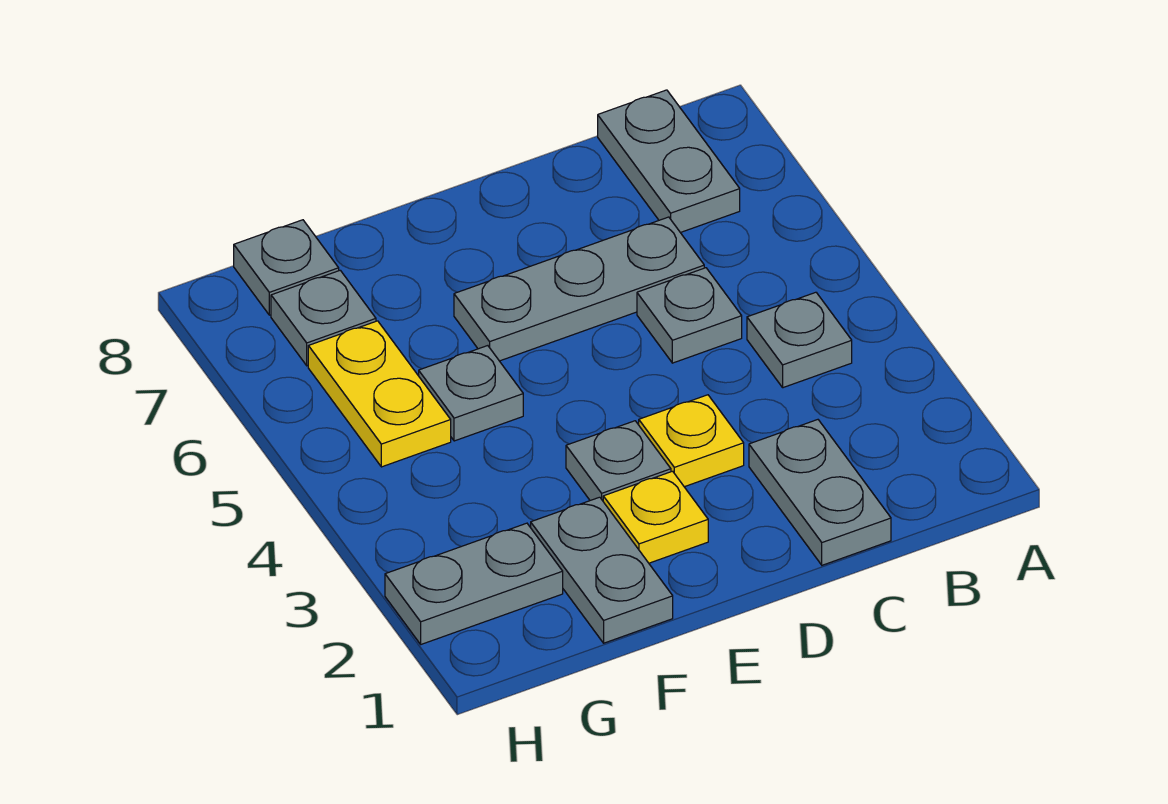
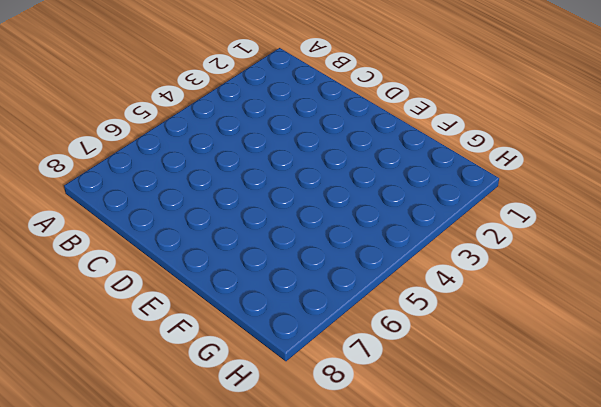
none -> grey plate B4 level 1
none -> grey plate B7:B8 level 1
none -> grey plate C1:C2 level 1

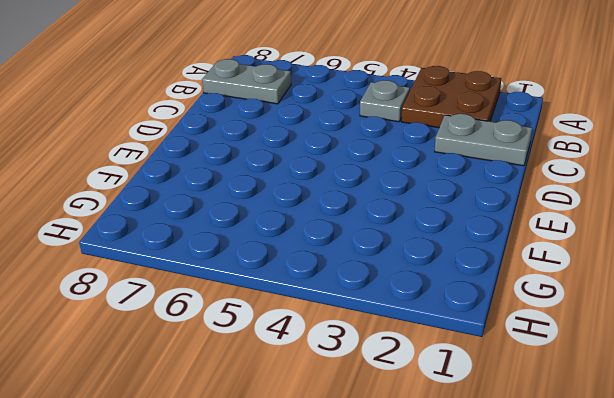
brown plate A2:B3 level 1 -> none
none -> grey plate C5 level 1
none -> grey plate C6:E6 level 1
none -> yellow plate D3 level 1

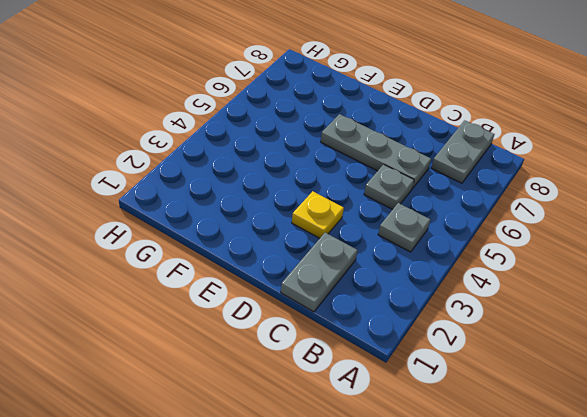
none -> yellow plate E2 level 1
none -> grey plate E3 level 1
none -> grey plate F1:F2 level 1

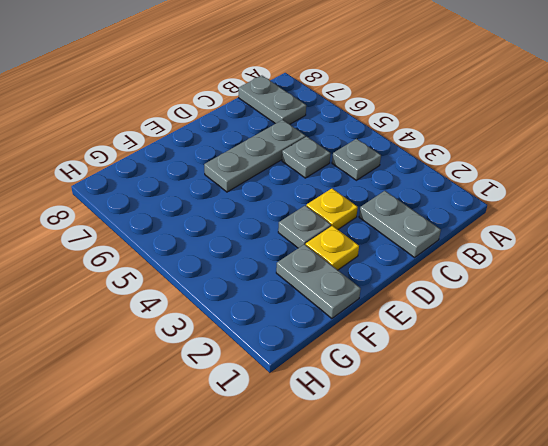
none -> grey plate F5 level 1
none -> grey plate G2:H2 level 1
none -> yellow plate G5:G6 level 1

